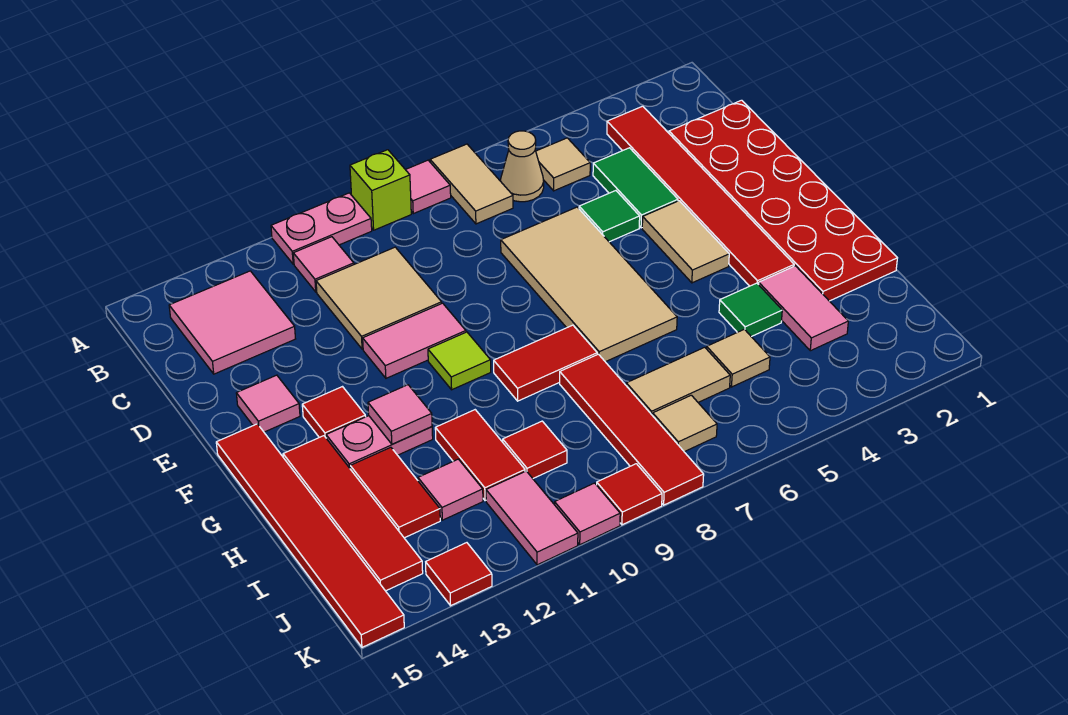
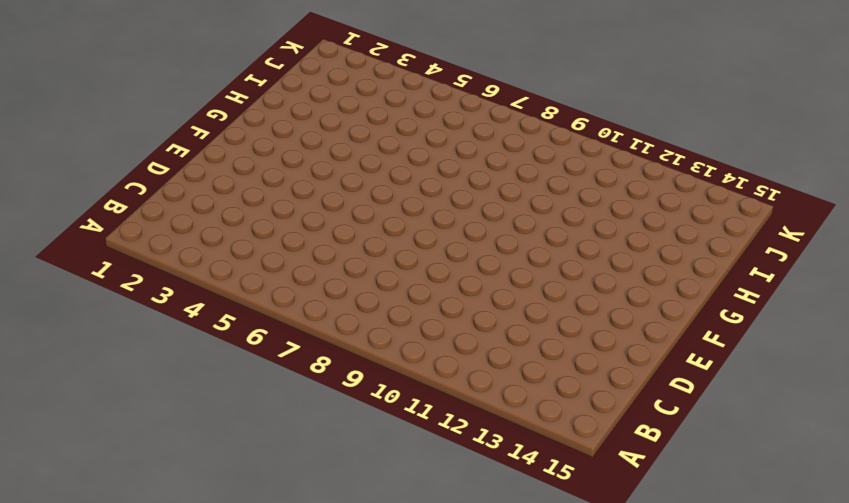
none -> tan tile A7:B7 level 1
none -> pink tile A8 level 1
none -> lime brick A9 level 1
none -> pink plate A10:A11 level 1

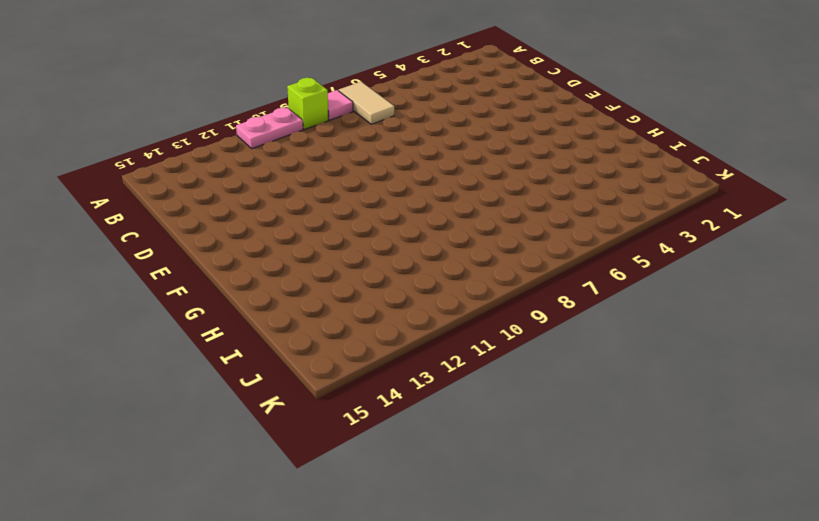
none -> red tile B3:G3 level 1
none -> tan tile B5 level 1
none -> tan cone B6 level 1
none -> pink tile B11 level 1

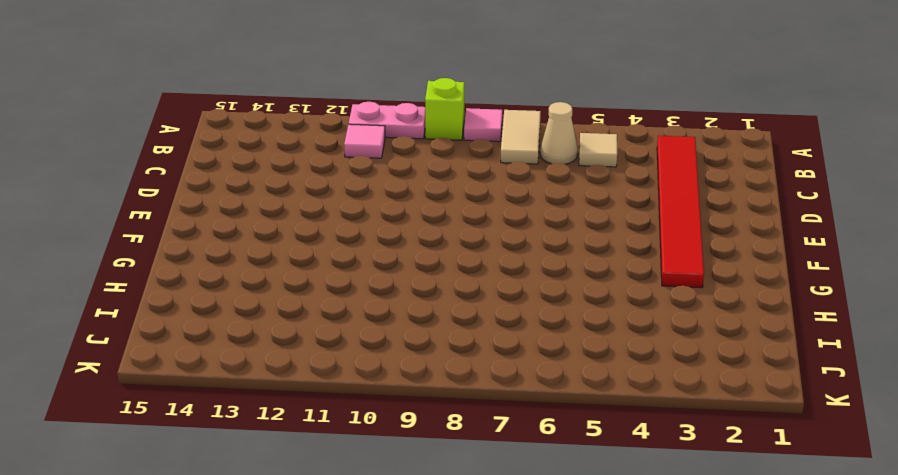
none -> pink tile B13:C14 level 1
none -> red plate C1:H2 level 1
none -> green tile C4:D4 level 1
none -> tan tile C10:D11 level 1

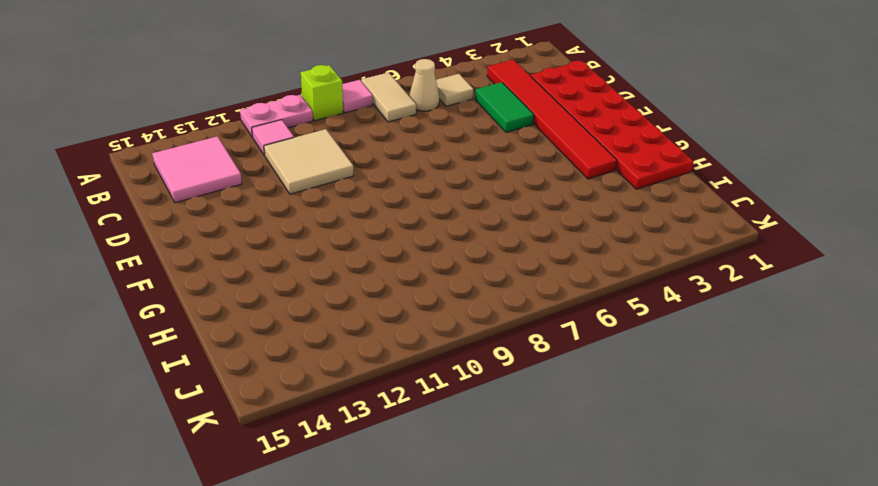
none -> green tile D5 level 1
none -> tan tile D6:G7 level 1
none -> tan tile E4:F4 level 1
none -> pink tile E10:E11 level 1

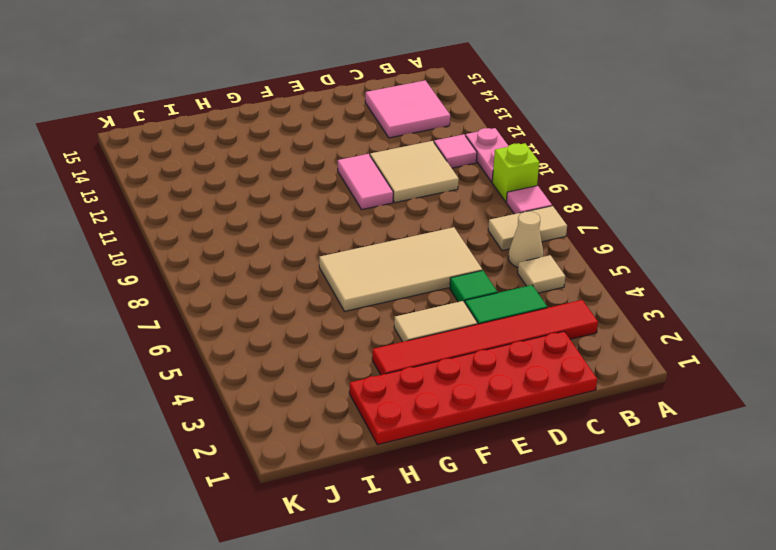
none -> pink tile E14 level 1
none -> lime tile F10 level 1
none -> red tile F13 level 1
none -> red tile F15:K15 level 1

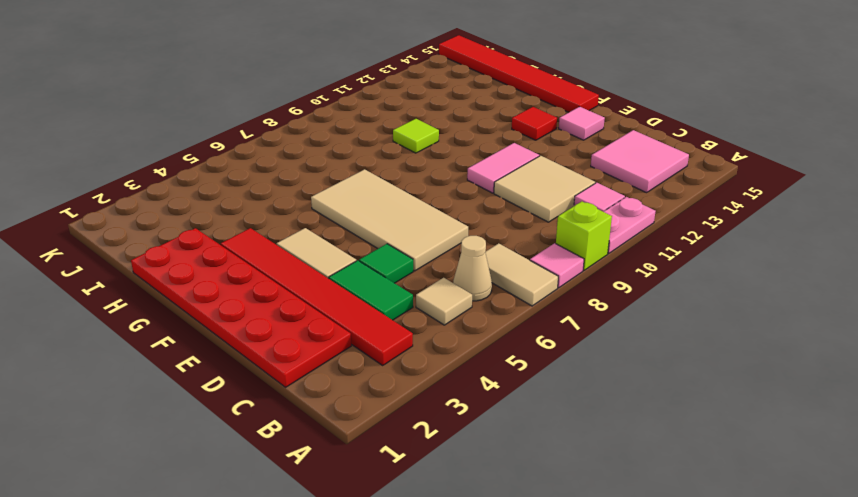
lime tile H10 level 1 -> lime tile F10 level 1
none -> red tile G8:G9 level 1
none -> pink plate G12:G13 level 1
none -> red tile G14:J14 level 1
none -> pink tile H3:I3 level 1

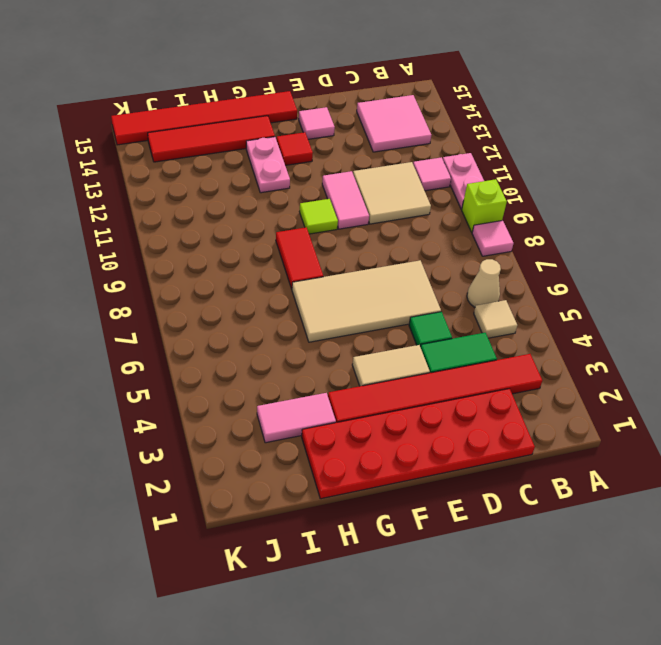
none -> tan tile A7:B7 level 1
none -> green tile H4 level 1
none -> red tile H8:K8 level 1
none -> red tile H11:I11 level 1

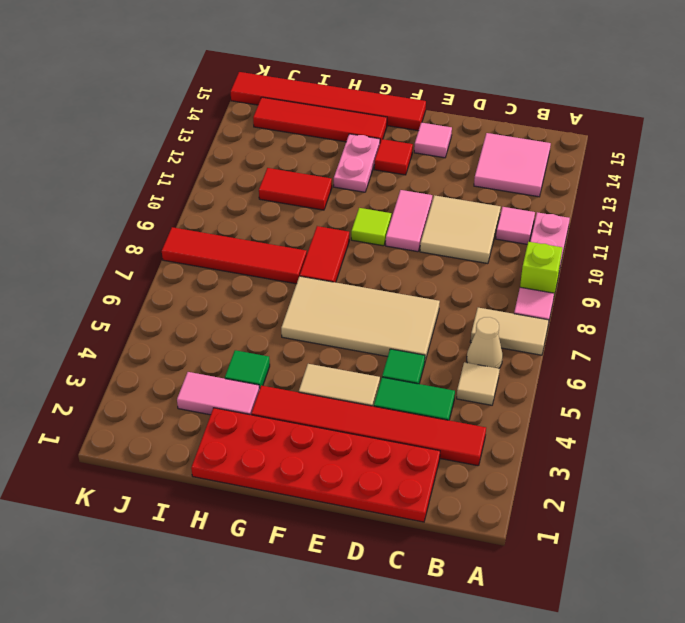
none -> red tile H13:I13 level 1
none -> tan tile I5 level 1
none -> tan tile I6:I7 level 1
none -> red tile I10 level 1

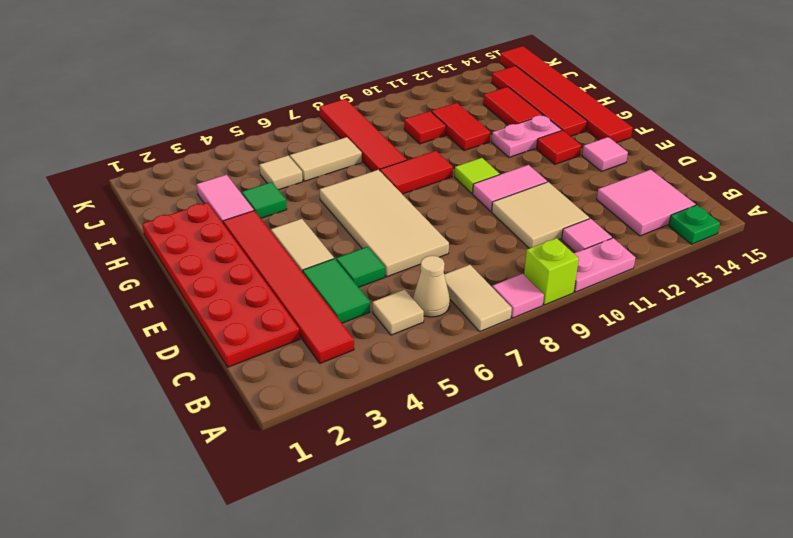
green plate A14 level 1 -> none
none -> pink tile I12 level 1
none -> tan tile J7 level 1
none -> pink tile J11:K11 level 1
none -> red tile K9 level 1

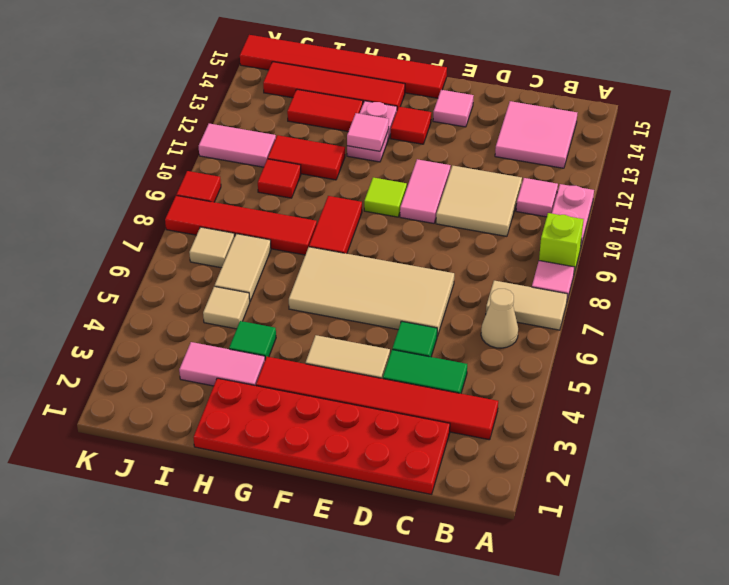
none -> tan tile B5 level 1
none -> pink tile I12 level 1
none -> pink tile K10 level 1
none -> red tile K13 level 1

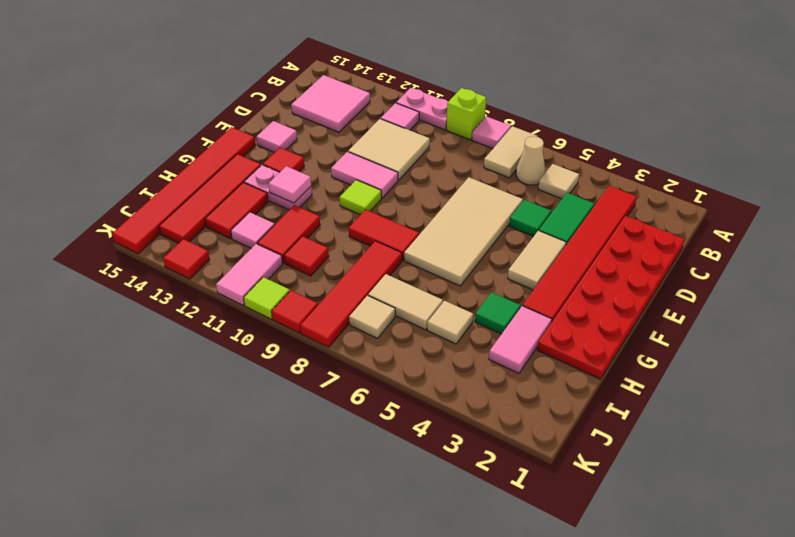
lime tile K10 level 1 -> pink tile K10 level 1

